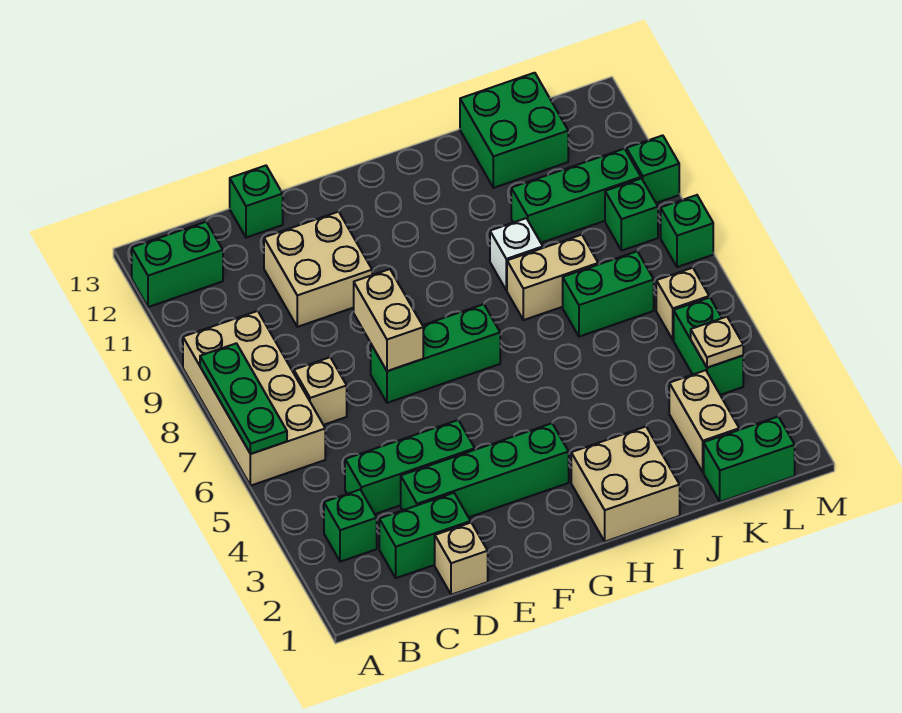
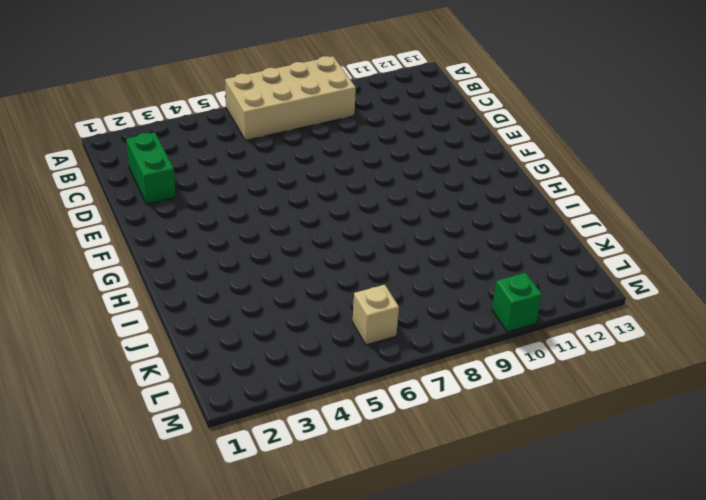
none -> green brick A12:B12 level 1
none -> green brick B3 level 1
none -> green brick C4:E4 level 1

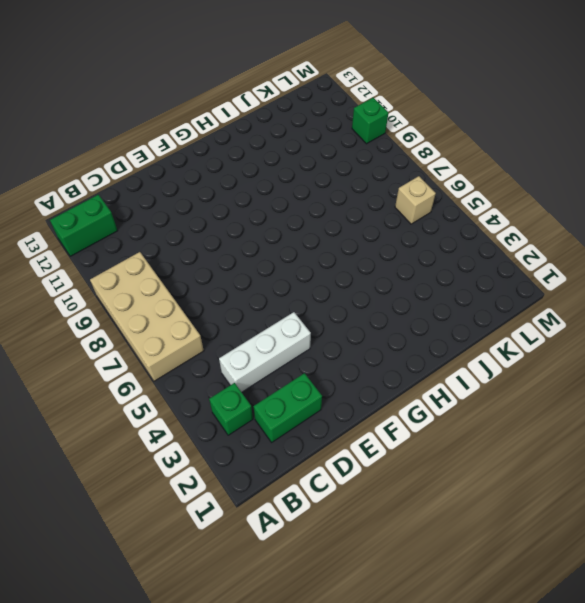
white brick C4:E4 level 1 -> green brick C4:E4 level 1
none -> tan brick C7 level 1
none -> tan brick D1 level 1
none -> green brick D3:G3 level 1

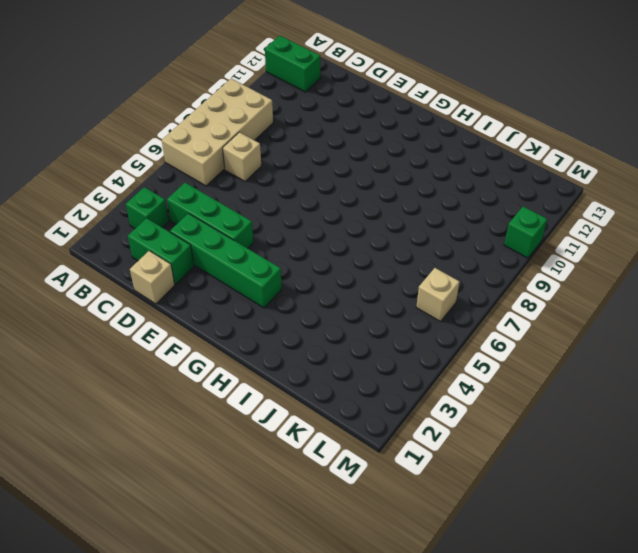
none -> tan brick D10:E11 level 1
none -> green brick D13 level 1
none -> green brick E7:G7 level 1

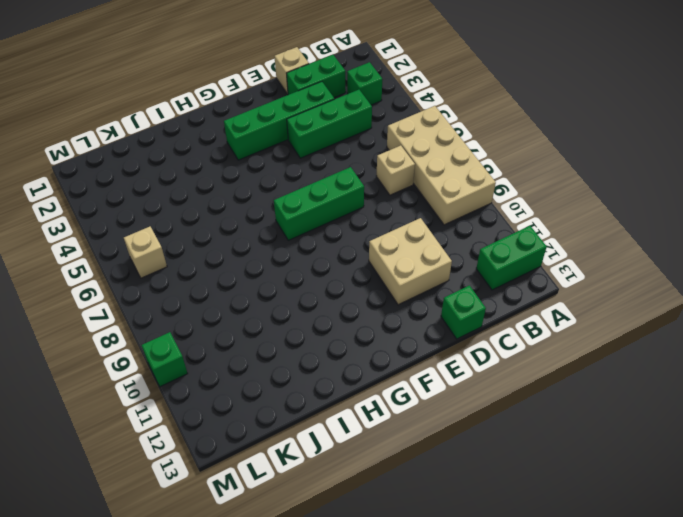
none -> tan brick H1:I2 level 1
none -> tan brick I8:J8 level 1
none -> white brick I9 level 1

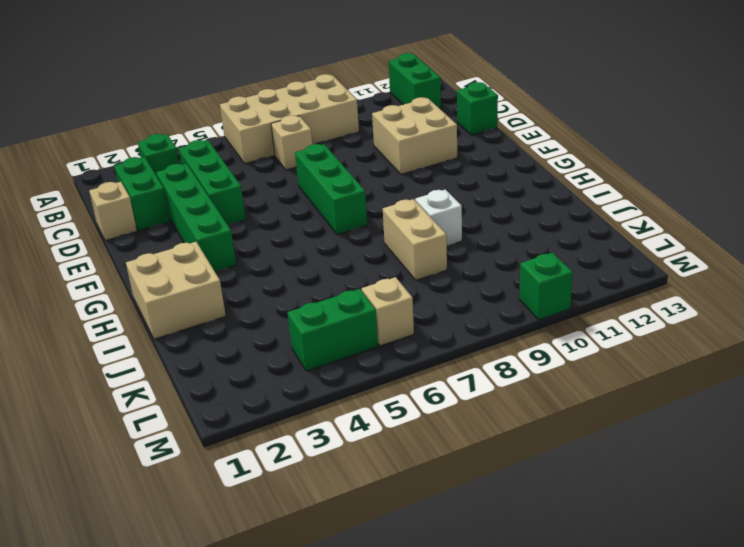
none -> green brick J7:K7 level 1
none -> green brick J10:L10 level 1
none -> green brick J12:K13 level 1

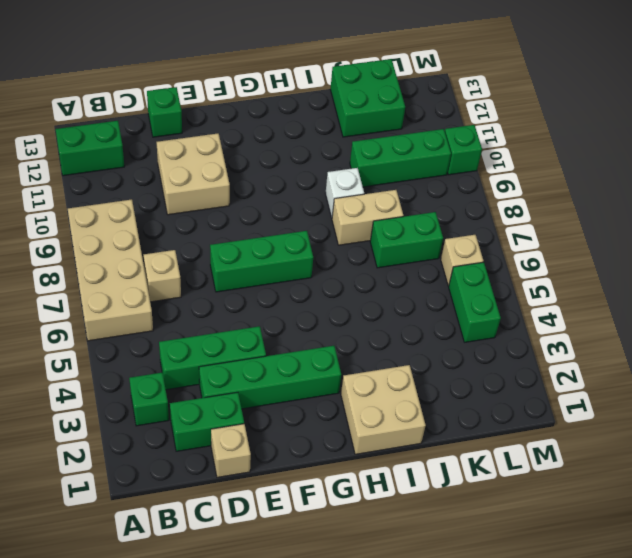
none -> green brick K1:L1 level 1
none -> tan brick K2:K3 level 1
none -> green brick L9 level 1

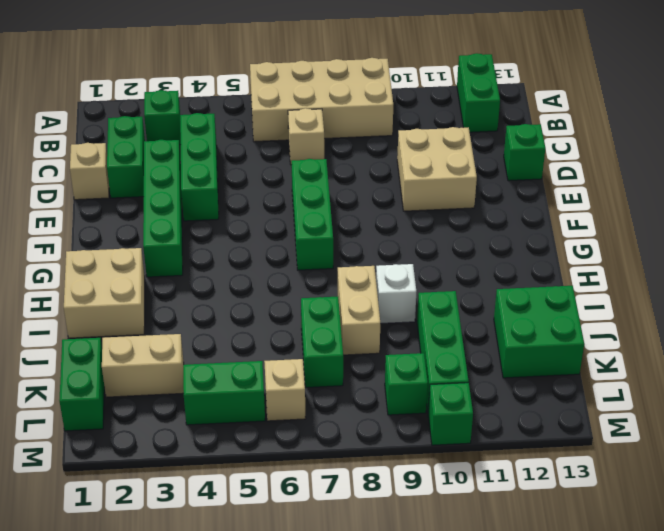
none -> green brick M8 level 1
none -> green plate A6:A8 level 2
none -> tan brick E7:E8 level 2

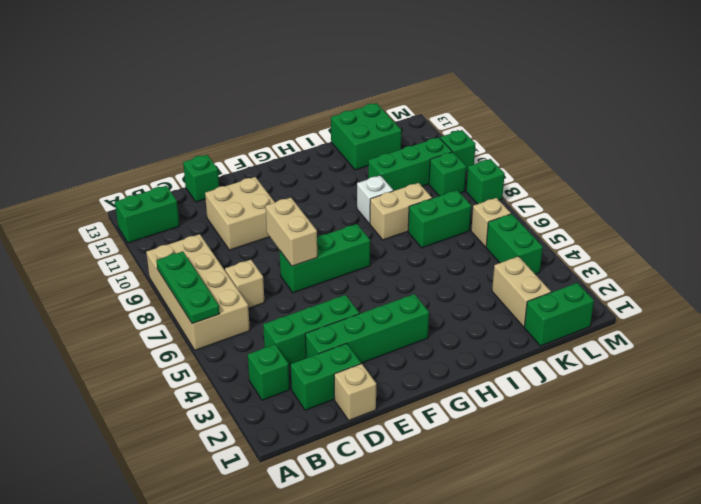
none -> tan brick H1:I2 level 1
none -> tan plate L4 level 2

